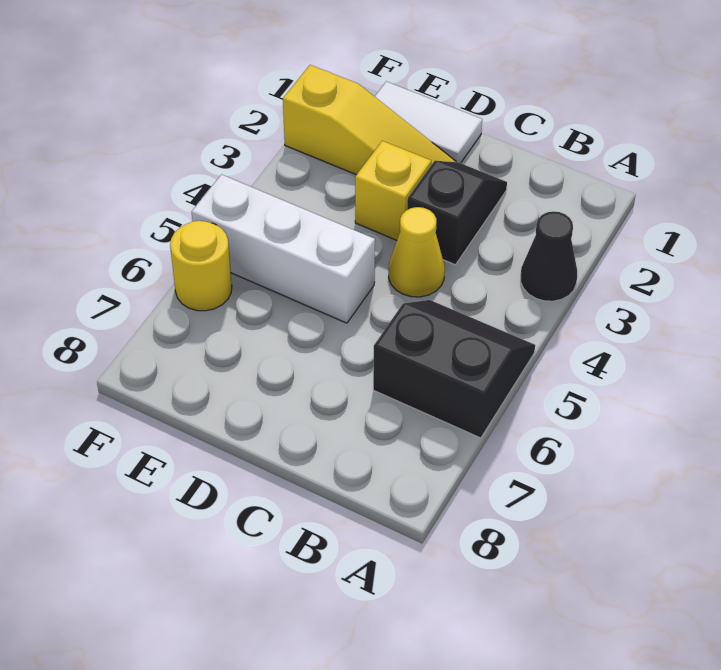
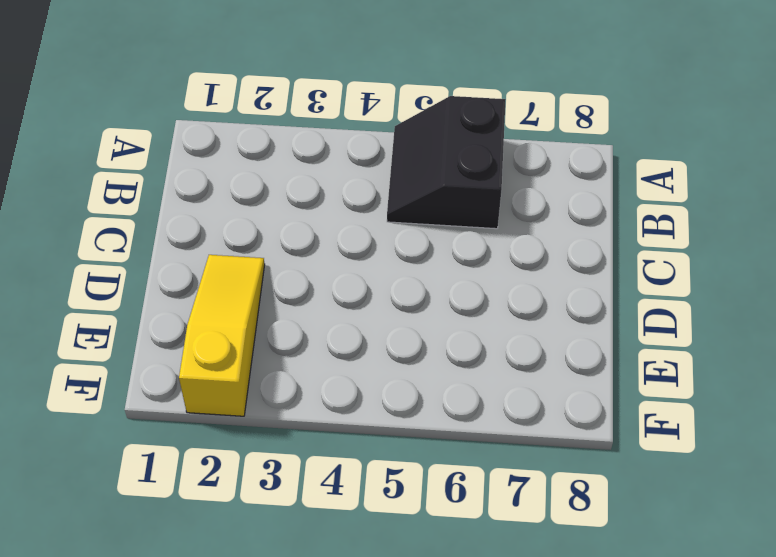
none -> black cone A3 level 1
none -> black slope C2:C3 level 1 top 3

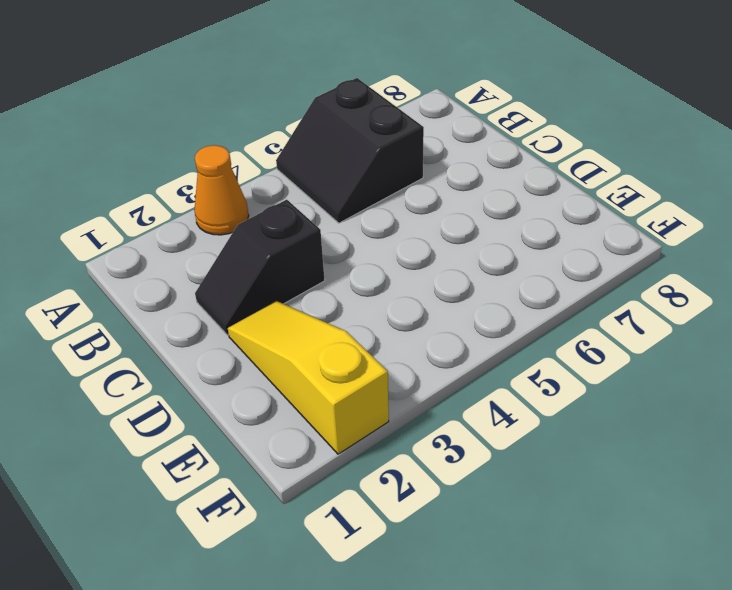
orange cone A3 level 1 -> black cone A3 level 1
none -> yellow cone C4 level 1
none -> white tile D1:E1 level 1

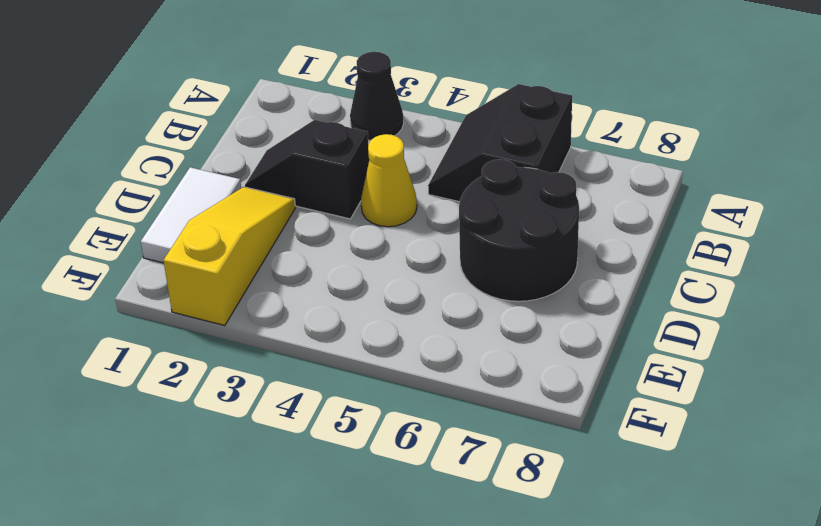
black round brick C6:D7 level 1 -> none
none -> yellow brick D3 level 1
none -> white brick D5:F5 level 1

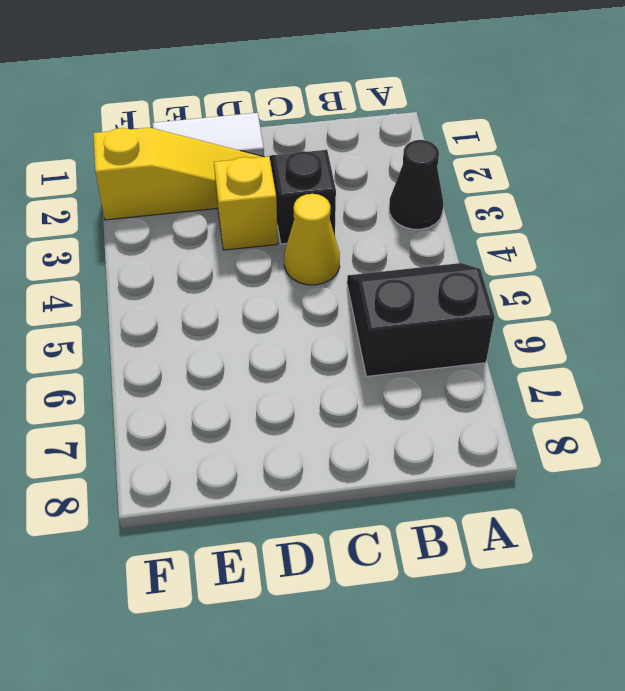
none -> white brick D5:F5 level 1
none -> yellow round brick F6 level 1

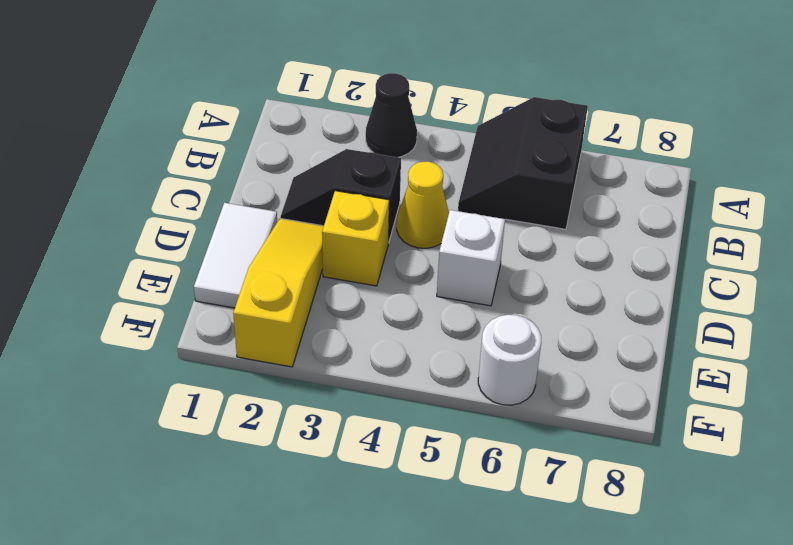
white brick D5 level 1 -> white brick D5:F5 level 1
white round brick F6 level 1 -> yellow round brick F6 level 1

